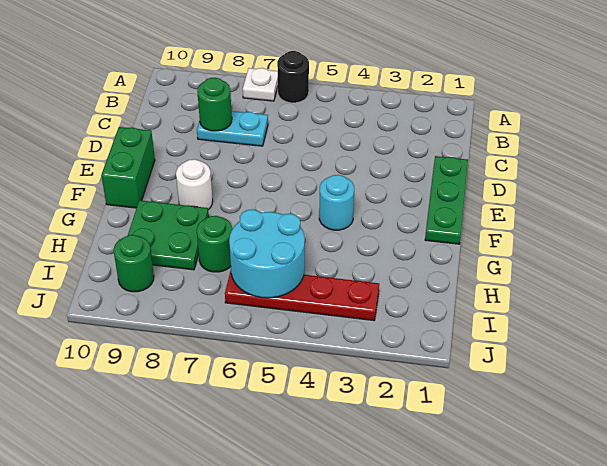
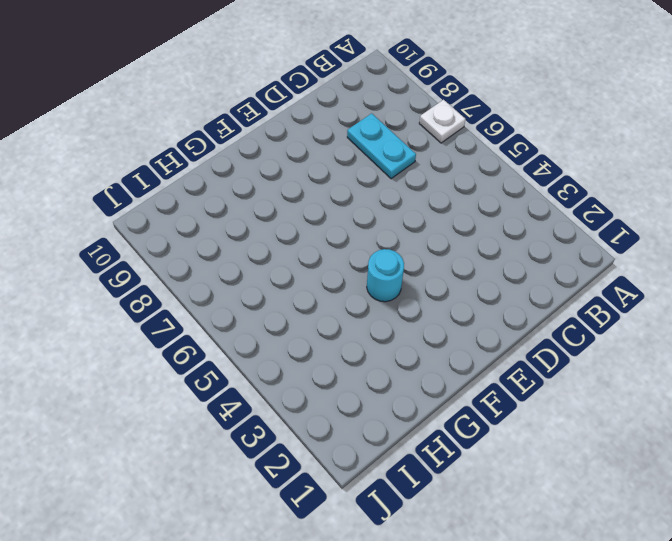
none -> black round brick A6 level 1
none -> green plate D1:F1 level 1
none -> green brick E10:F10 level 1

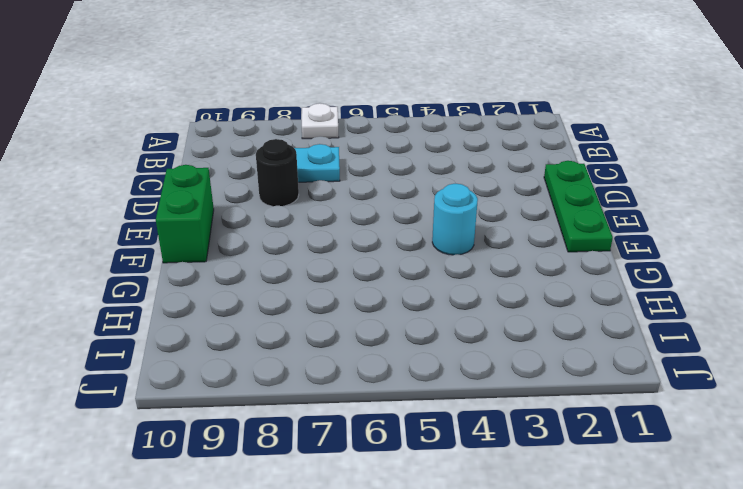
black round brick D8 level 1 -> black round brick A6 level 1
none -> white round brick F8 level 1
none -> green plate G8:H9 level 1
none -> green round brick H7 level 1

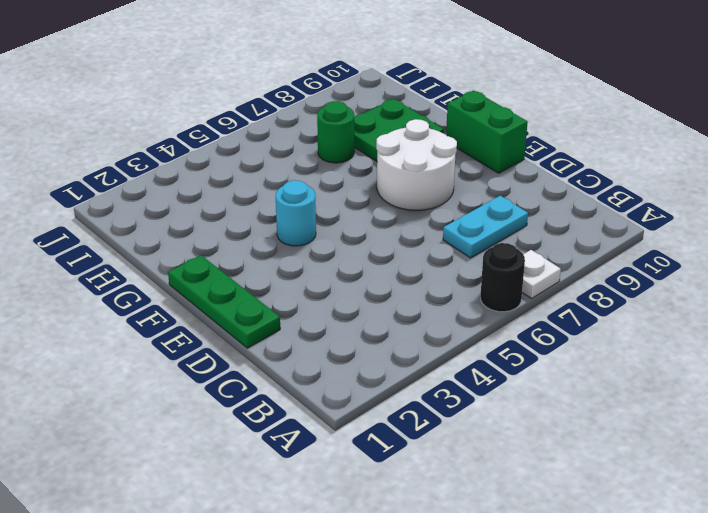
white round brick E7:F8 level 1 -> white round brick F8 level 1
none -> red plate I3:I6 level 1
none -> green round brick I9 level 1
none -> green round brick C8 level 2

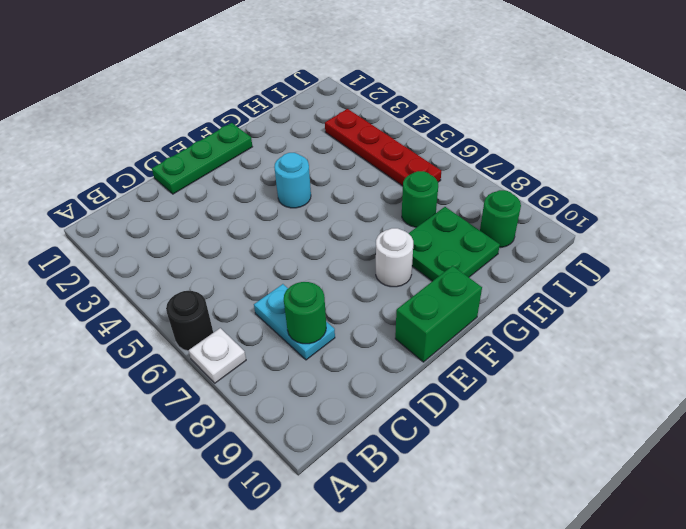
none -> cyan round brick H5:I6 level 2

